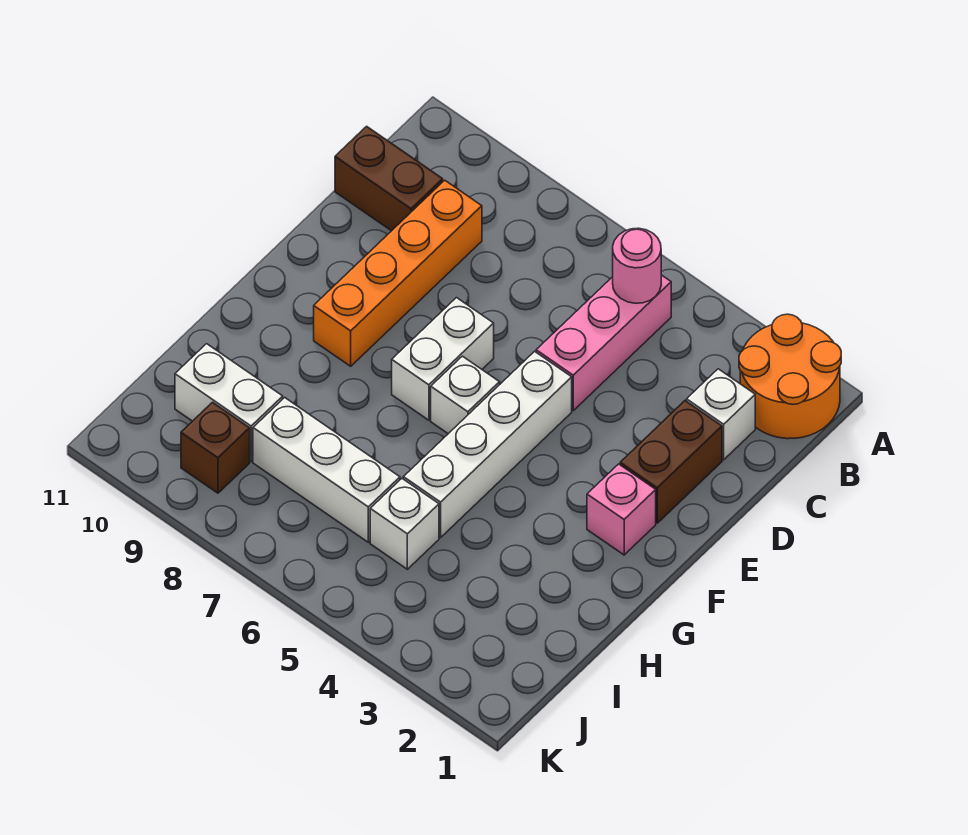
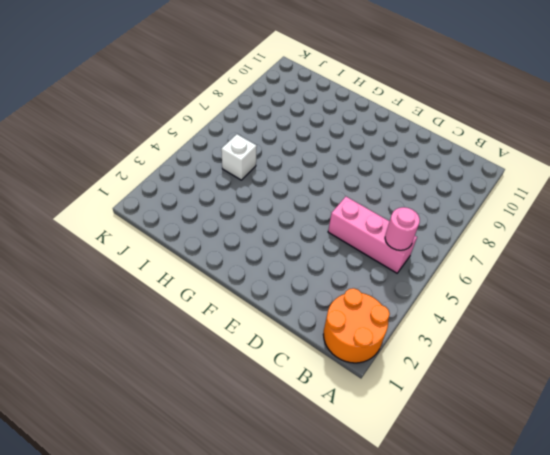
none -> white brick C2 level 1
none -> orange brick C9:F9 level 1
none -> brown brick C10:C11 level 1

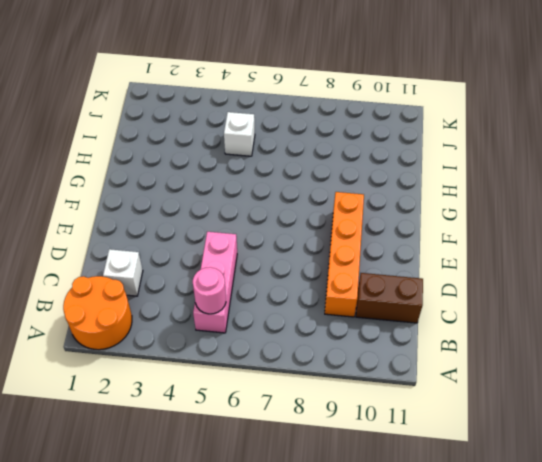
none -> brown brick D2:E2 level 1
none -> white brick E5:H5 level 1
none -> white brick E7:F7 level 1

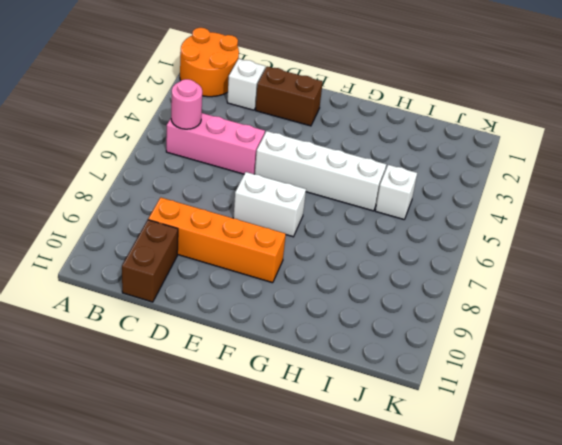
none -> pink brick F2 level 1
none -> white brick F6 level 1
none -> white brick I6:I8 level 1

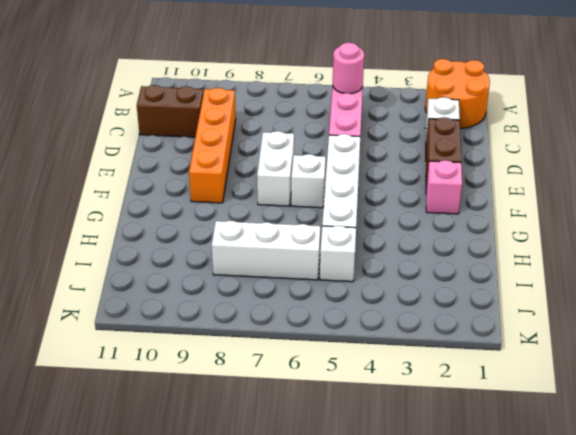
none -> white brick I9:I10 level 1
none -> brown brick J9 level 1

